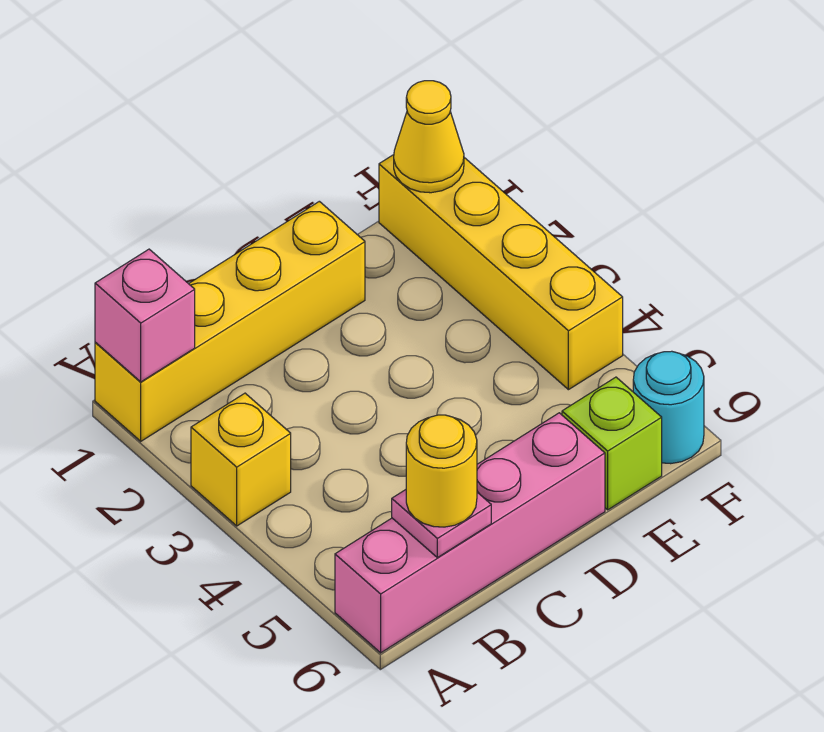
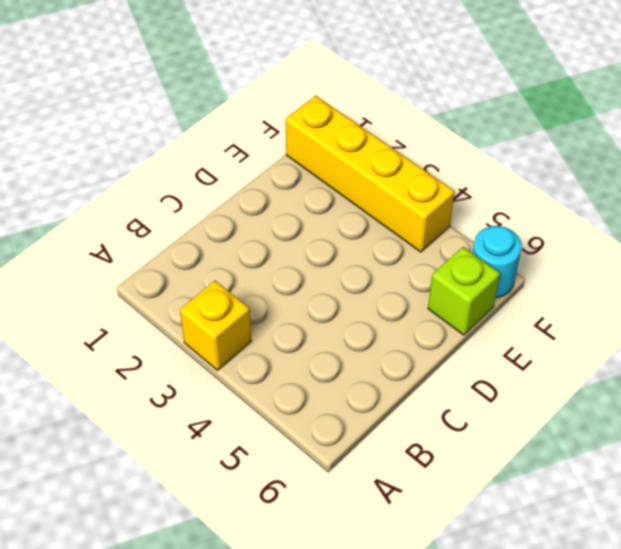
none -> yellow brick A1:D1 level 1
none -> pink brick A6:D6 level 1

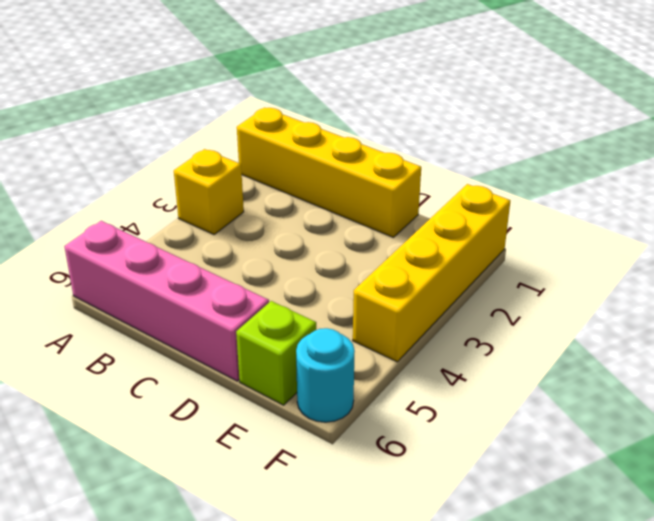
none -> pink brick A1 level 2
none -> pink plate B6 level 2

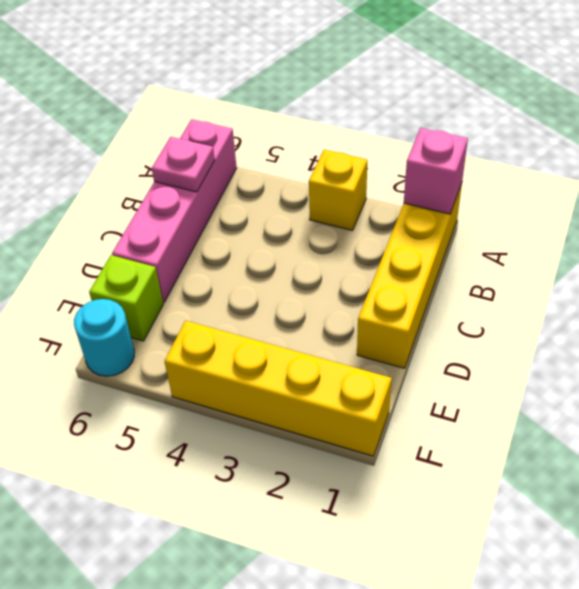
none -> yellow cone F1 level 2
none -> yellow round brick B6 level 3

